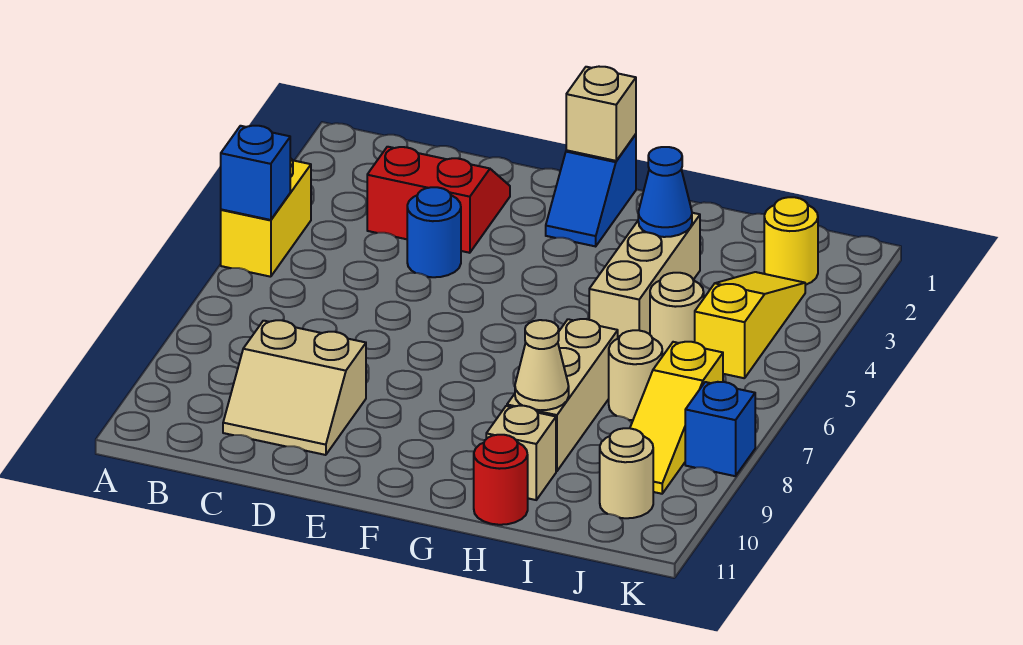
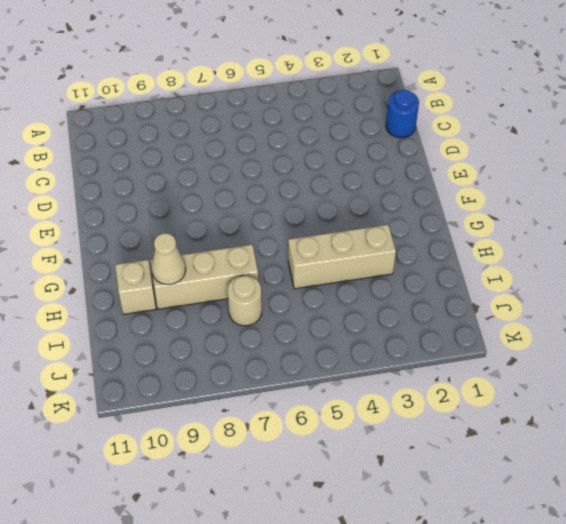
blue round brick C1 level 1 -> blue round brick D4 level 1
none -> yellow brick A4:A5 level 1
none -> red slope C2:D3 level 1 top 3
none -> tan slope C9:D10 level 1 top 9

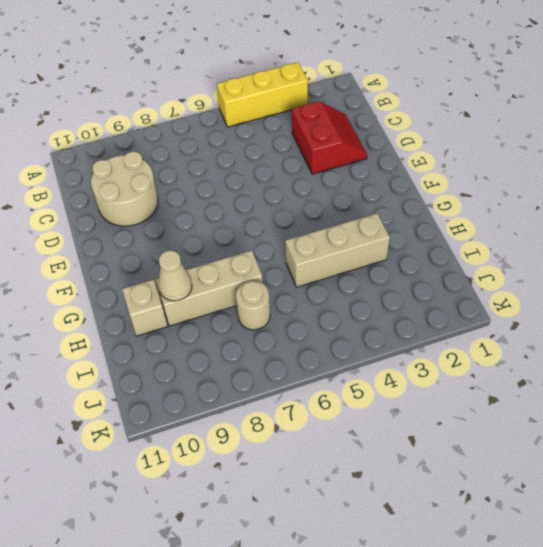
yellow brick A3:A5 level 1 -> yellow brick A4:A5 level 1
tan round brick C9:D10 level 1 -> tan slope C9:D10 level 1 top 9
none -> blue round brick D4 level 1
none -> blue slope F1:F2 level 1 top 1
none -> red round brick H11 level 1

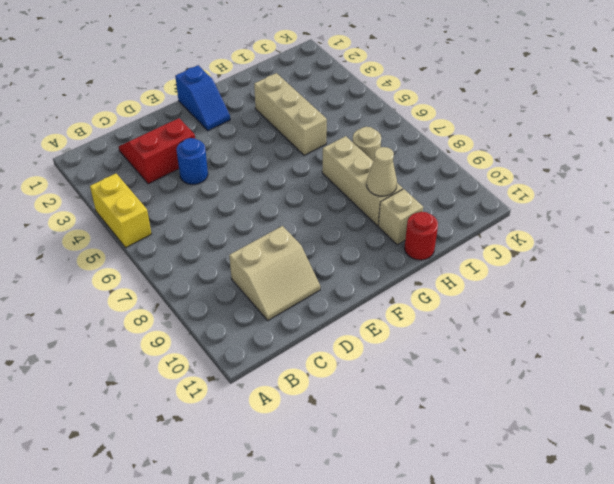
none -> tan round brick I5 level 1
none -> yellow round brick J2 level 1
none -> yellow slope J3:J5 level 1 top 5

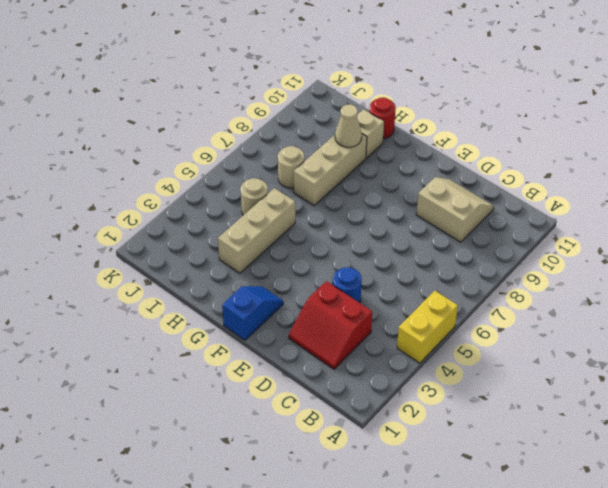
none -> yellow round brick J2 level 1
none -> yellow slope J3:J5 level 1 top 5
none -> yellow slope J7:J9 level 1 top 7

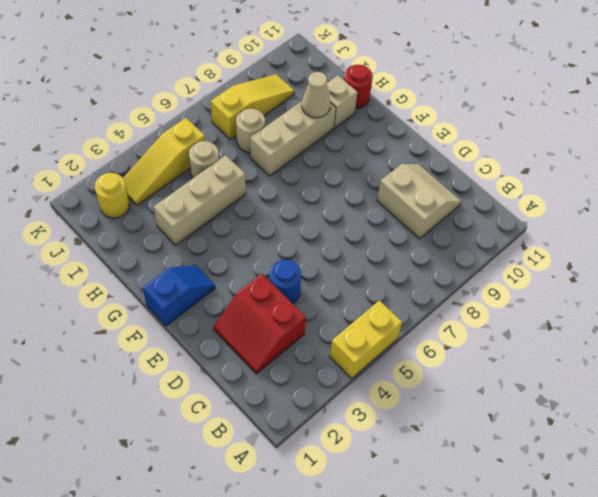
none -> tan round brick J10 level 1
none -> blue brick K8 level 1
none -> blue brick A5 level 2

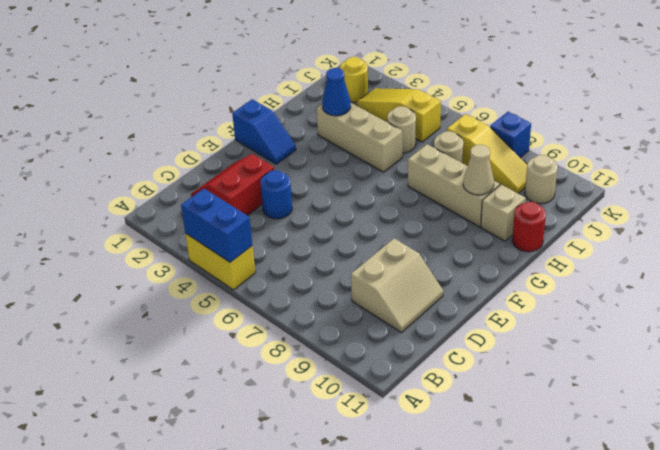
blue brick A4:A5 level 2 -> blue brick A5 level 2
none -> tan brick F1 level 2

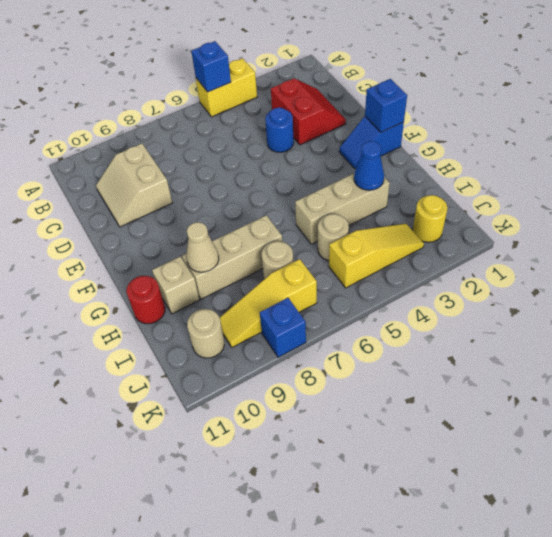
blue brick F1 level 2 -> tan brick F1 level 2

